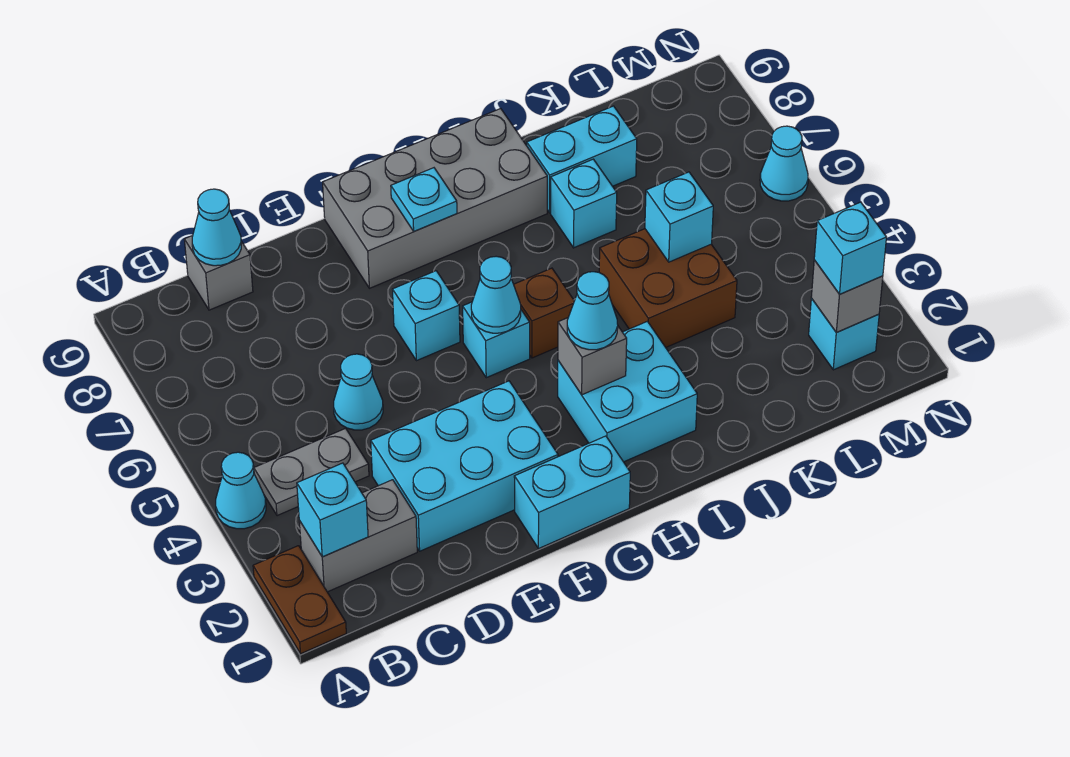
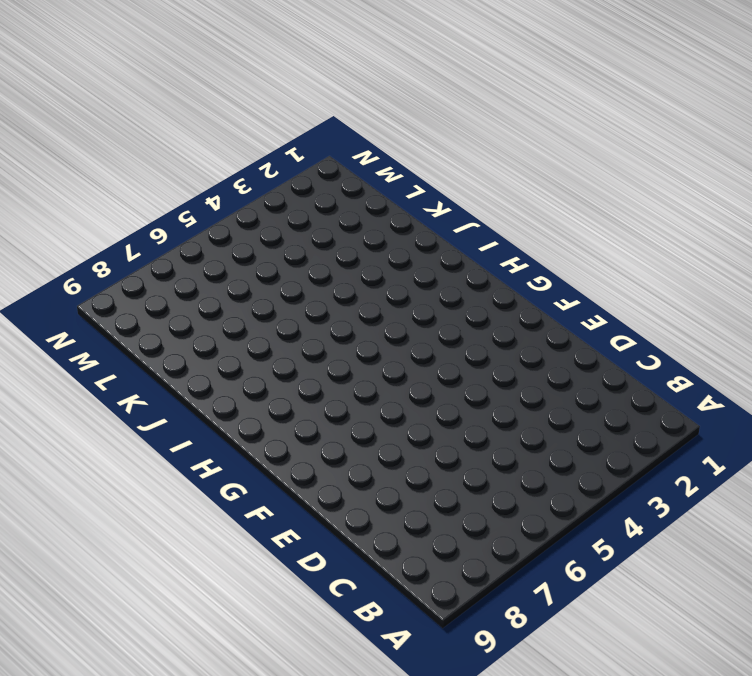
none -> brown plate A1:A2 level 1
none -> cyan cone A4 level 1
none -> grey brick B2:C2 level 1

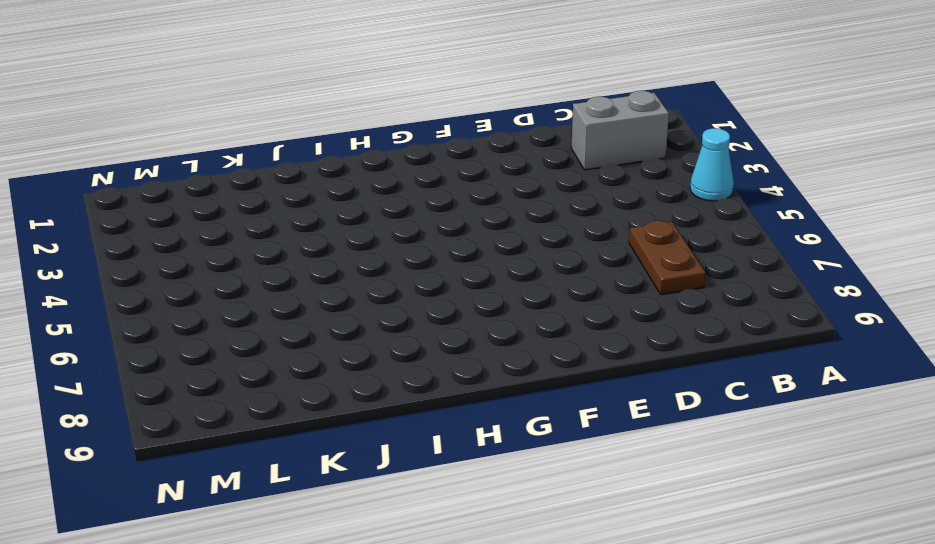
brown plate C6:C7 level 1 -> brown plate A1:A2 level 1
none -> grey plate B4:C4 level 1
none -> grey brick C9 level 1
none -> cyan brick D2:F3 level 1

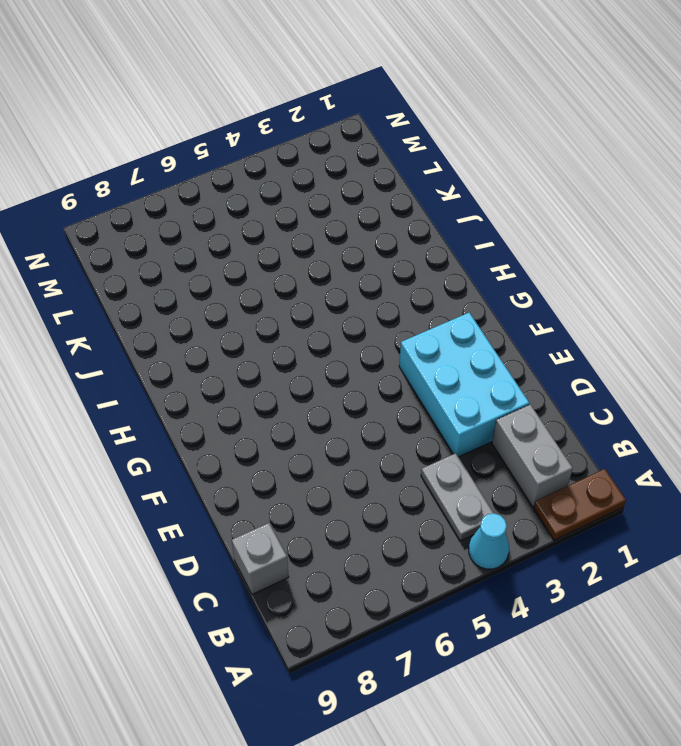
none -> cyan cone D5 level 1
none -> cyan brick F1:G1 level 1
none -> cyan brick F6 level 1

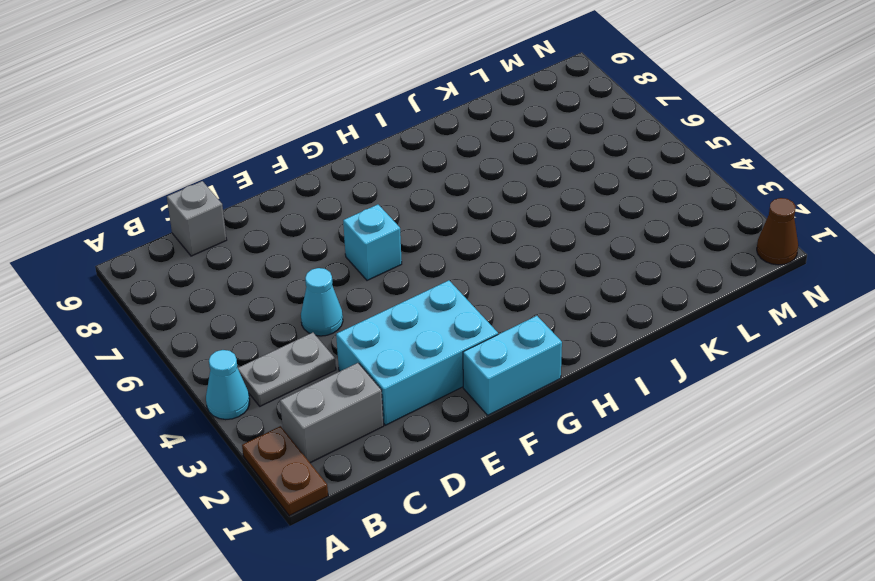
brown cone N1 level 1 -> none
none -> grey brick F8:I9 level 1
none -> cyan brick G5 level 1
none -> cyan brick H2:I3 level 1

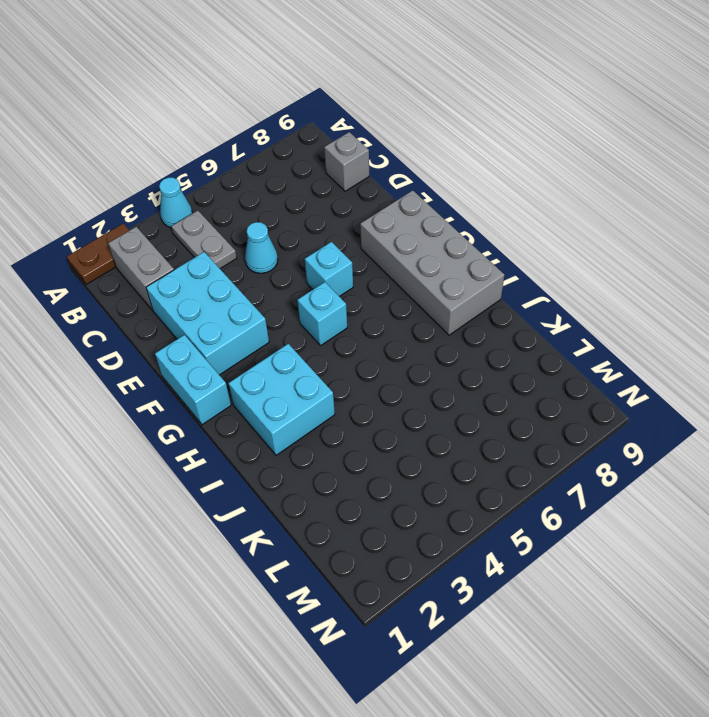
none -> brown brick H5 level 1
none -> brown brick J4:K5 level 1
none -> cyan brick J7 level 1

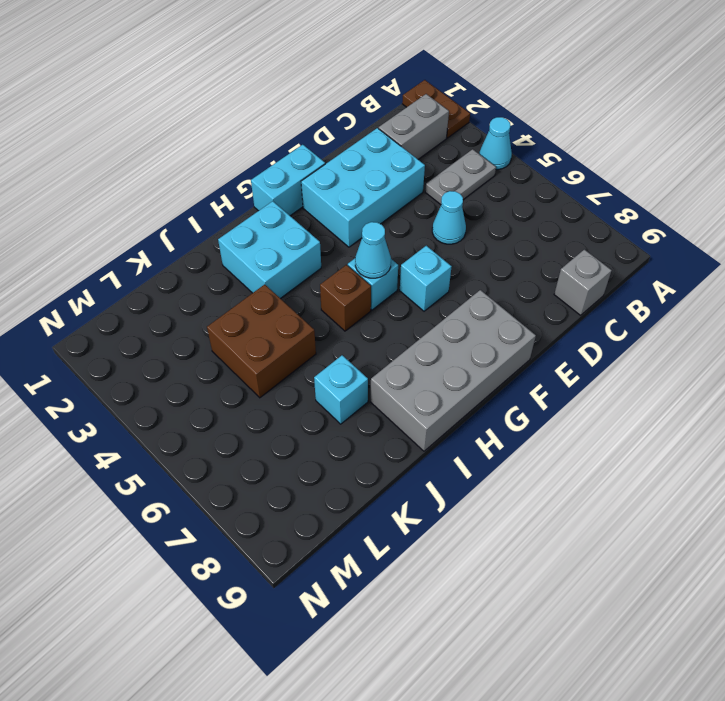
none -> cyan brick J8:K8 level 1
none -> cyan brick M2 level 1
none -> cyan cone N6 level 1

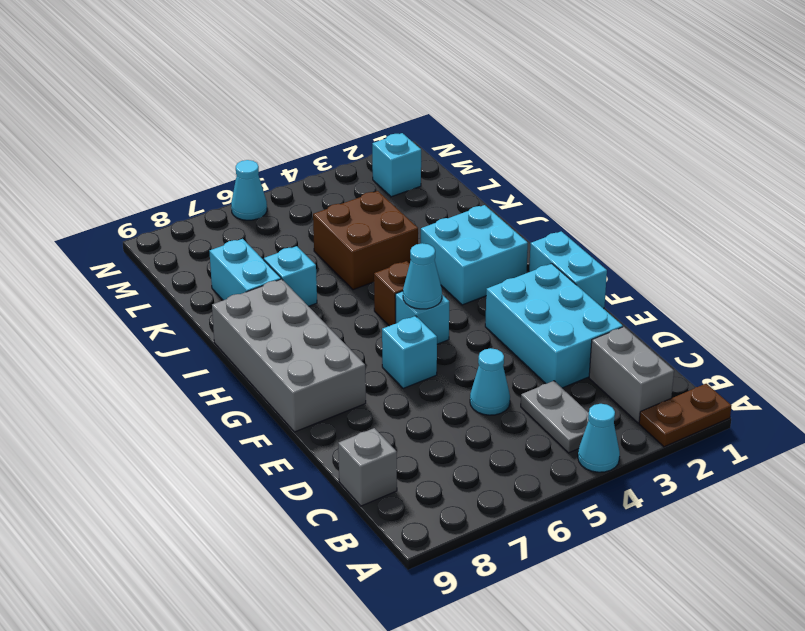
none -> cyan brick B2 level 2
none -> cyan cone C9 level 2
none -> cyan plate G8 level 2

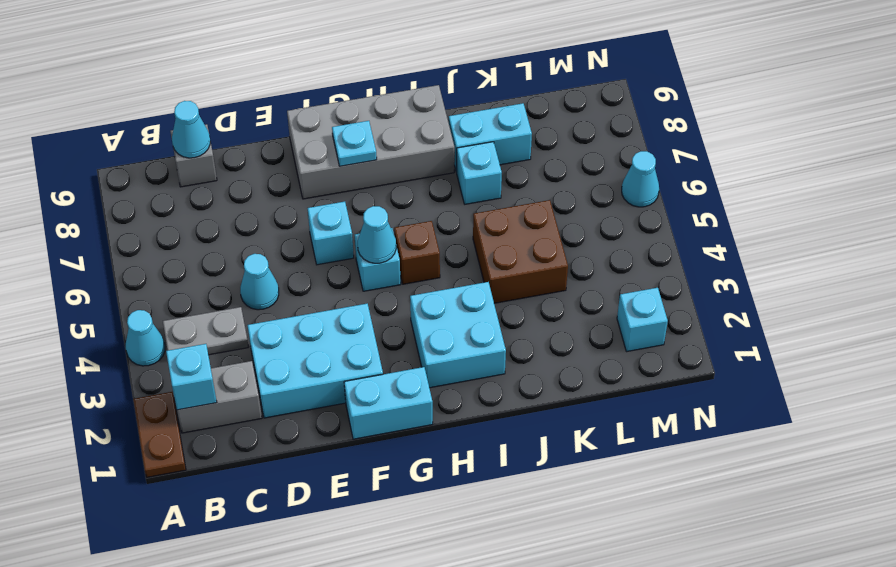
none -> grey brick H3 level 2
none -> cyan brick K5 level 2
none -> grey brick M2 level 2

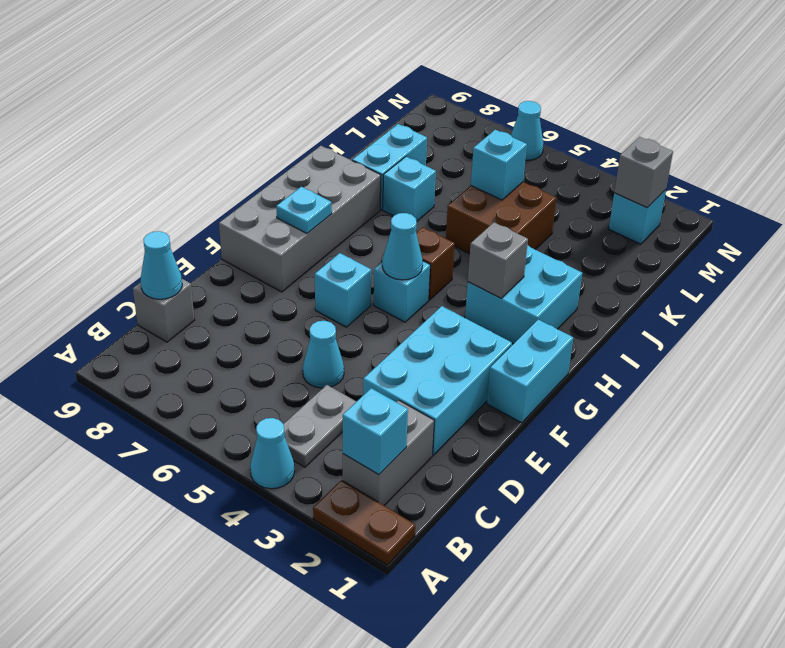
none -> cyan cone H3 level 3
none -> cyan brick M2 level 3

